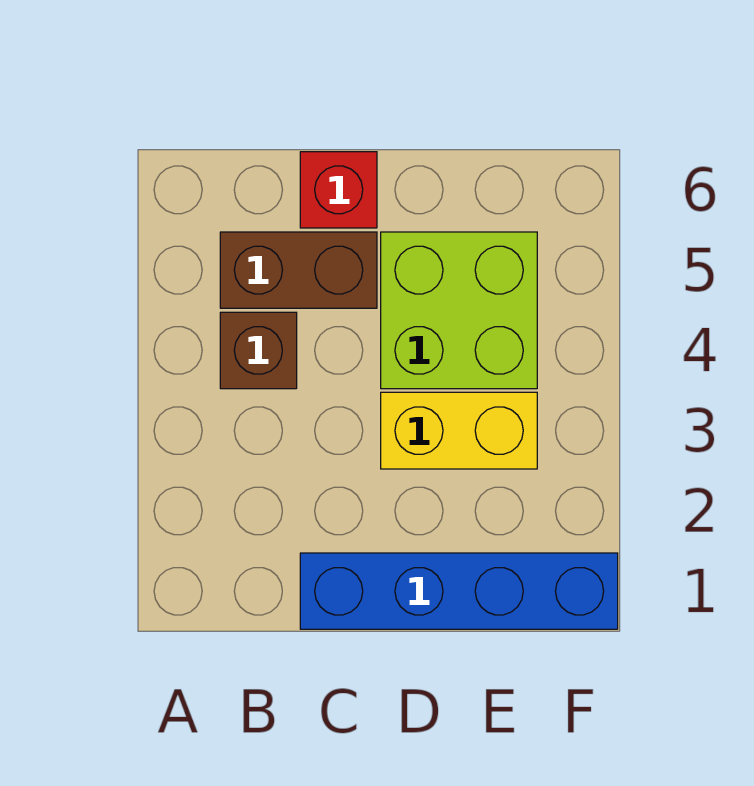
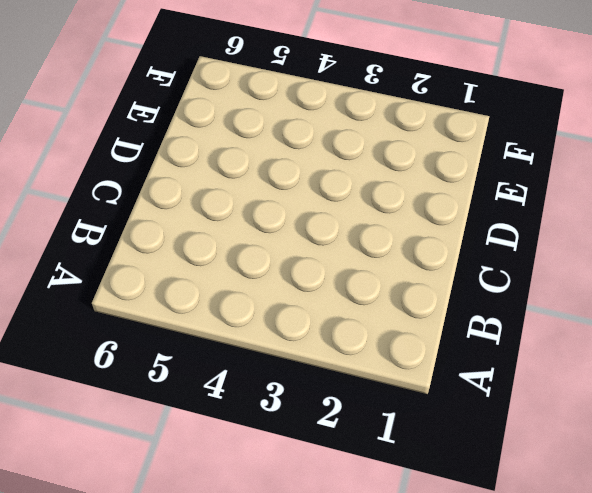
none -> brown brick B4 level 1
none -> brown brick B5:C5 level 1

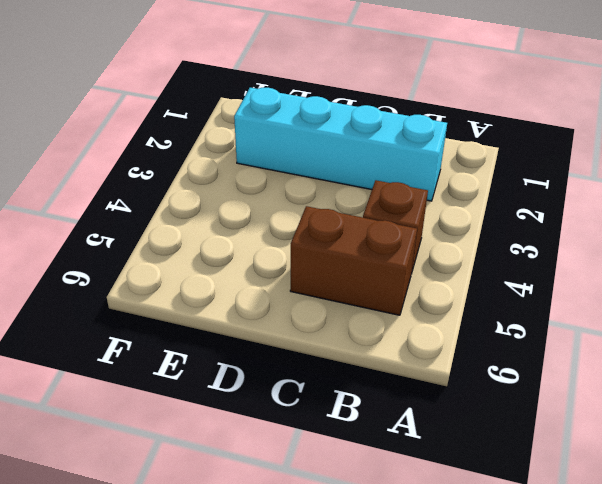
cyan brick B2:E2 level 1 -> none
none -> blue brick C1:F1 level 1
none -> red brick C6 level 1

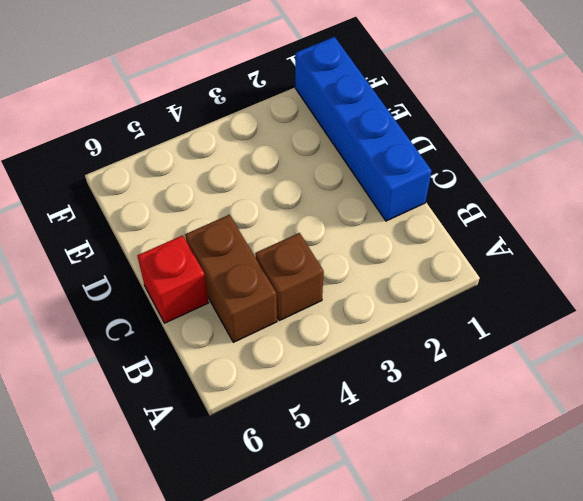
none -> yellow brick D3:E3 level 1
none -> lime brick D4:E5 level 1

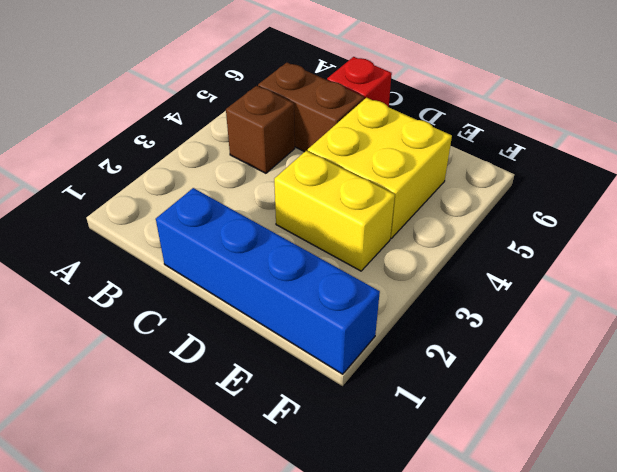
yellow brick D4:E5 level 1 -> lime brick D4:E5 level 1

